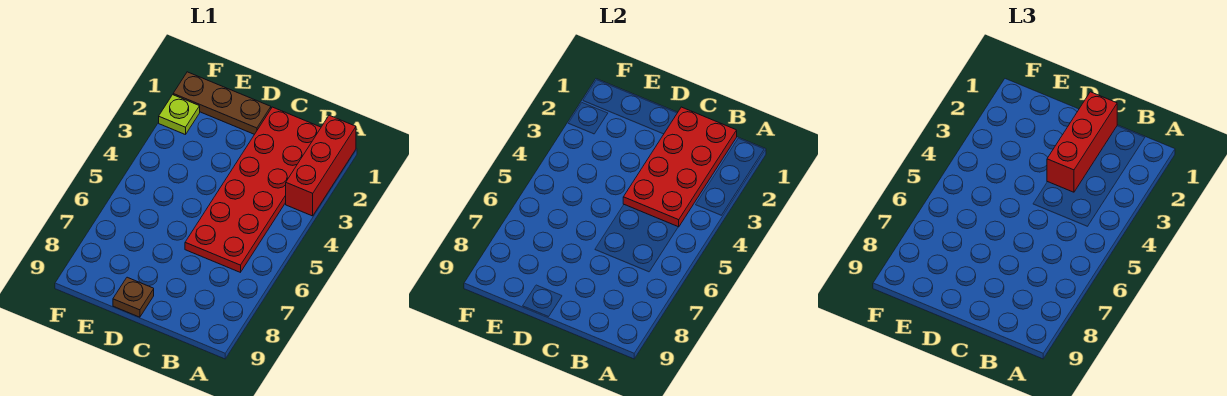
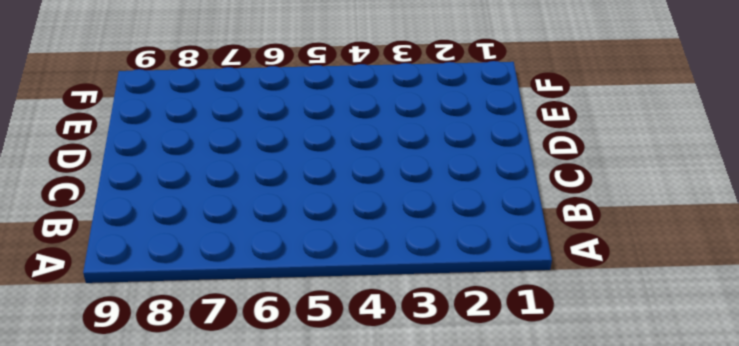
none -> red brick A1:A3 level 1
none -> red plate B1:C6 level 1

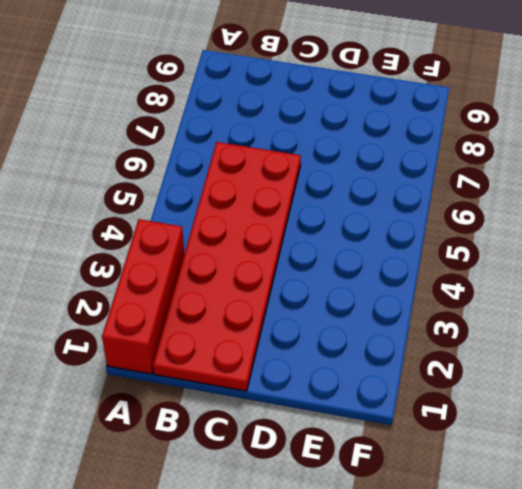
none -> brown plate D1:F1 level 1
none -> brown plate D9 level 1

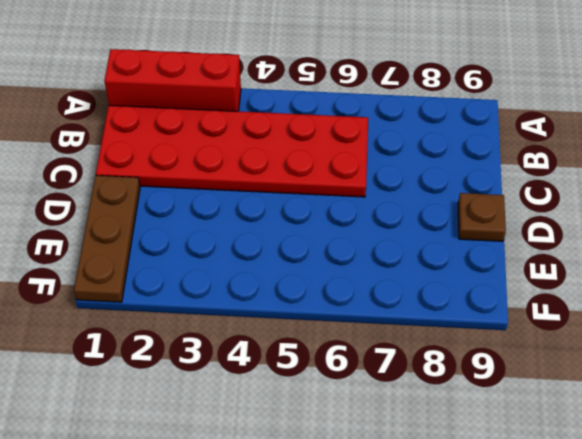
none -> lime plate F2 level 1
none -> red plate B1:C4 level 2

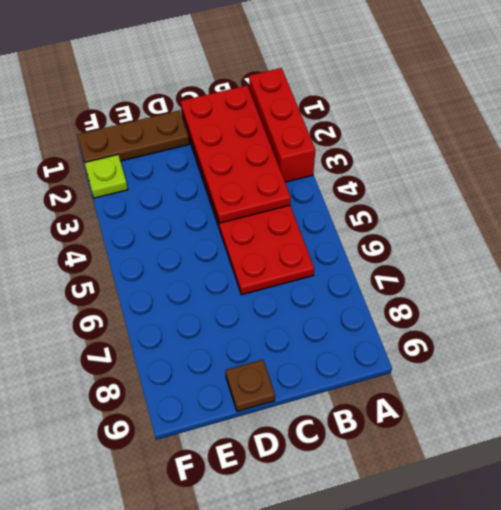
none -> red brick C1:C3 level 3

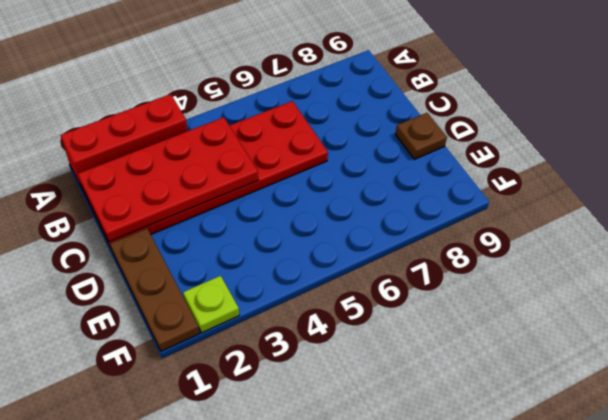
none -> red brick C1:C3 level 3

